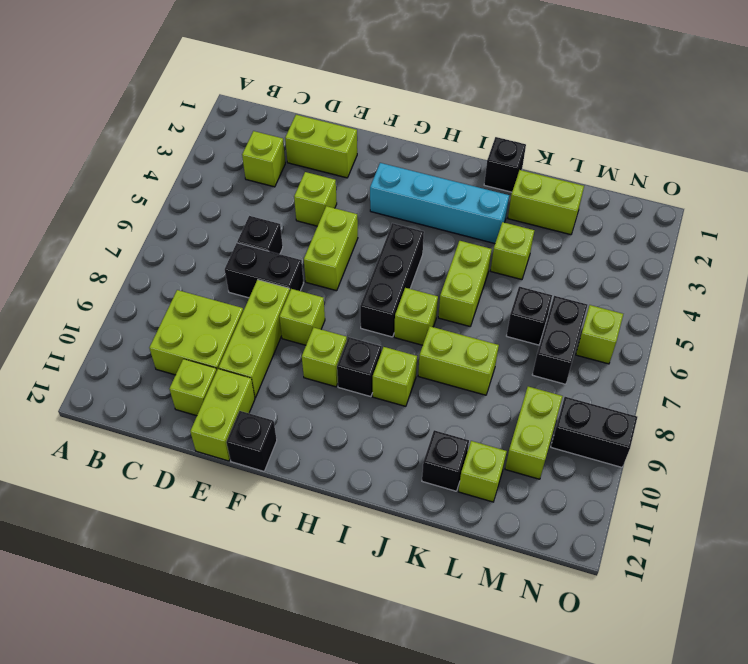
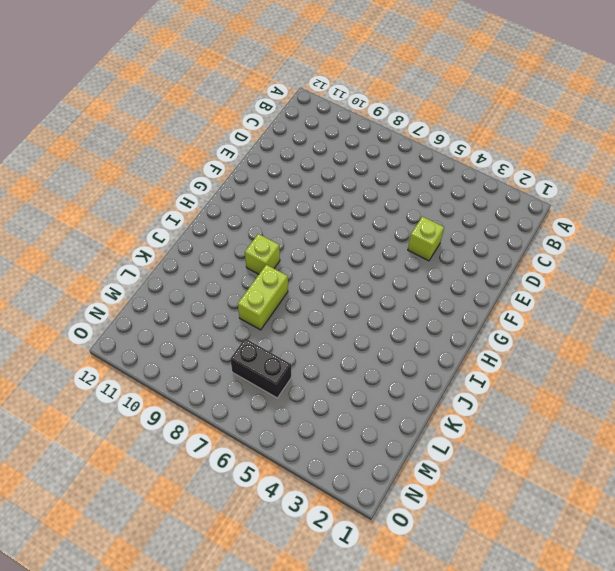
none -> lime brick C3 level 1
none -> lime brick C9:D10 level 1
none -> lime brick D2:E2 level 1
none -> black brick D6 level 1

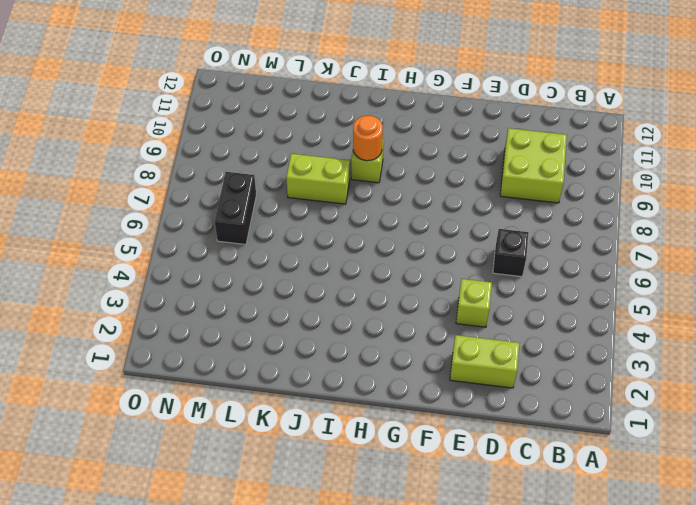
orange round brick I9 level 2 -> none
none -> lime brick C3 level 1
none -> black brick D7:E7 level 1
none -> lime brick D11 level 1
none -> lime brick E8:E10 level 1

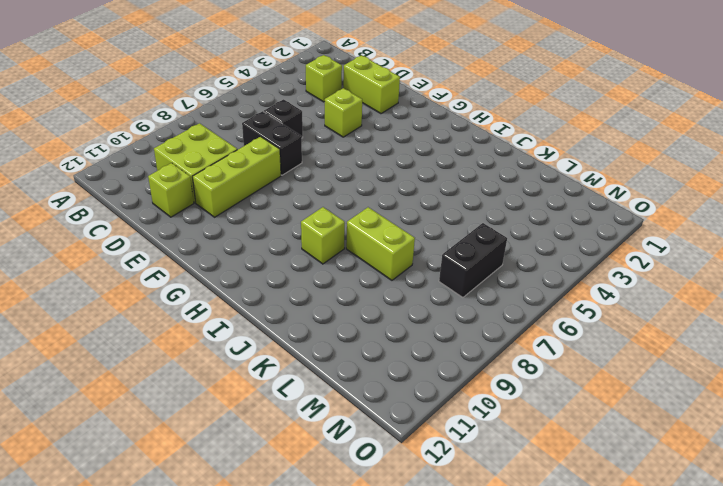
none -> lime brick E11:E12 level 1
none -> lime brick F5:F6 level 1
none -> lime brick F8 level 1
none -> black brick F12 level 1

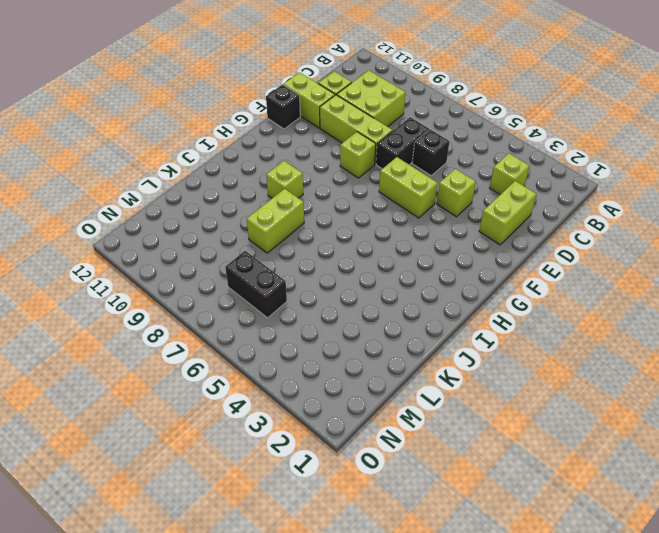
none -> cyan brick G3:J3 level 1
none -> lime brick G9 level 1
none -> black brick H5:H7 level 1
none -> black brick H9 level 1

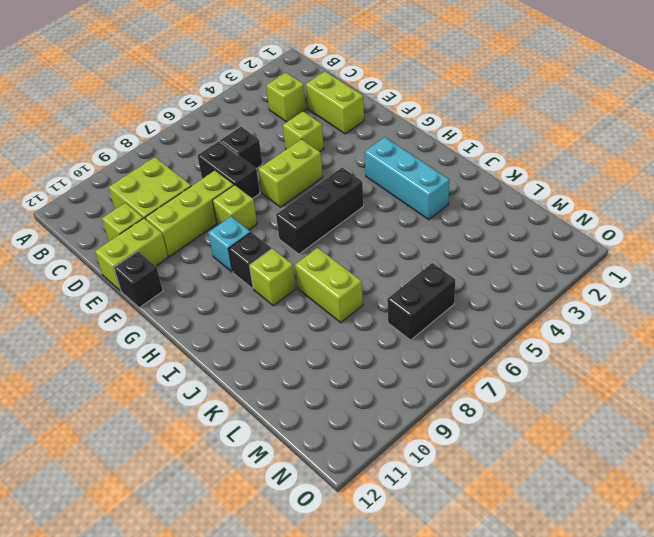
cyan brick G9 level 1 -> lime brick G9 level 1
cyan brick H3:J3 level 1 -> cyan brick G3:J3 level 1
none -> lime brick I7 level 1
none -> black brick J1 level 1
none -> lime brick J5:J6 level 1
none -> lime brick K2:L2 level 1

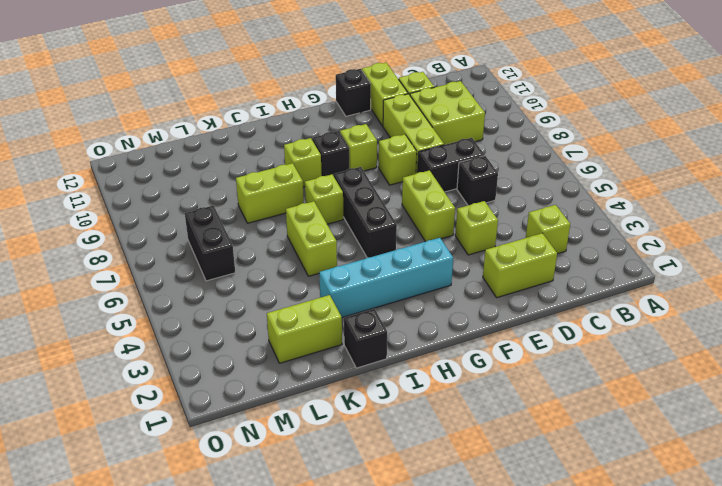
none -> lime brick K4 level 1
none -> black brick K11 level 1
none -> black brick L6 level 1
none -> lime brick L11 level 1

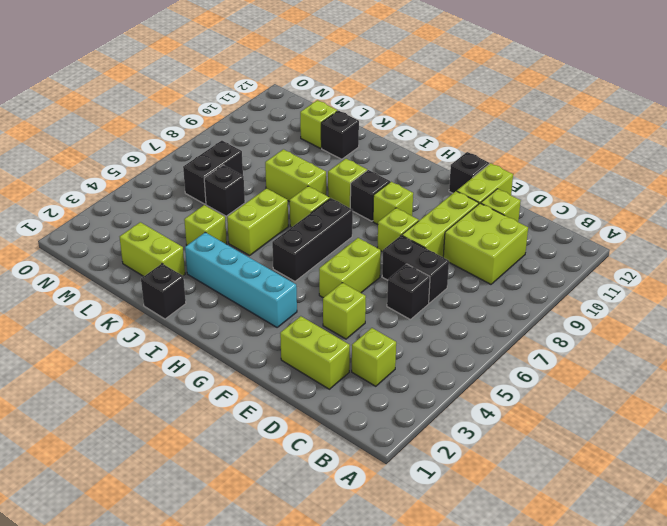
none -> lime brick M9:M10 level 1
none -> lime brick N6 level 1
none -> black brick N9:O9 level 1

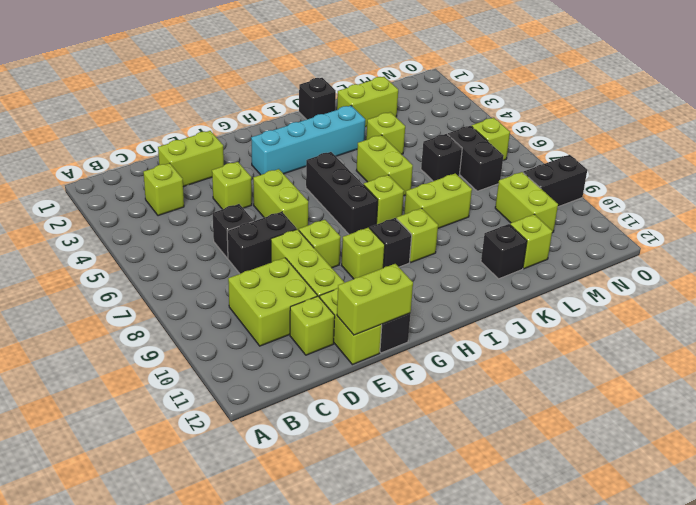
lime brick E12:F12 level 2 -> none

